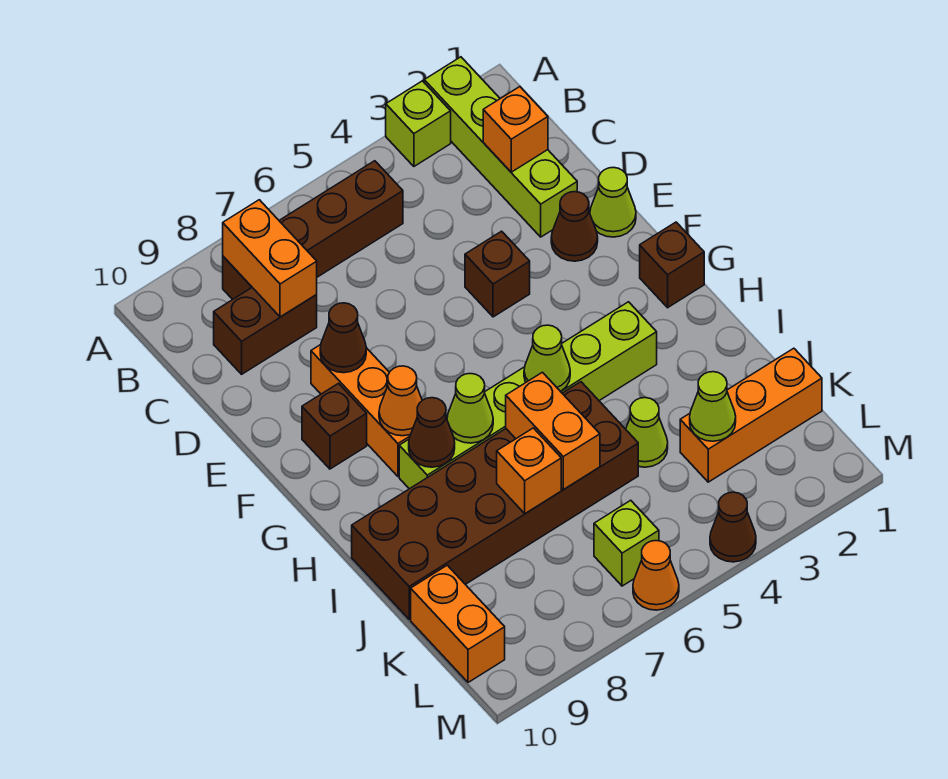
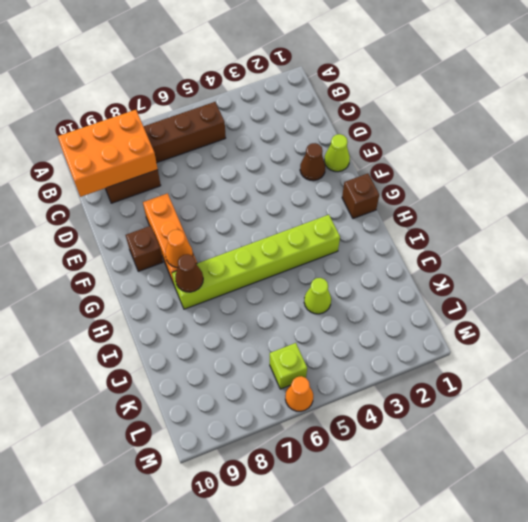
orange brick B8:C10 level 2 -> orange brick B8:C8 level 2
none -> lime brick A2:D2 level 1
none -> lime brick A3 level 1
none -> brown brick E4 level 1

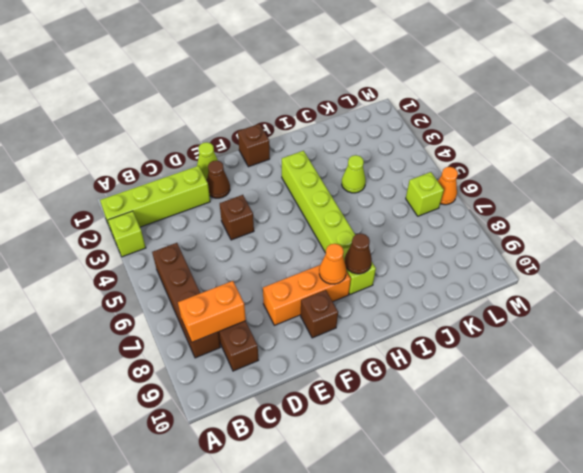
none -> brown brick I5:J10 level 1
none -> orange brick K1:K3 level 1
none -> orange brick K10:L10 level 1

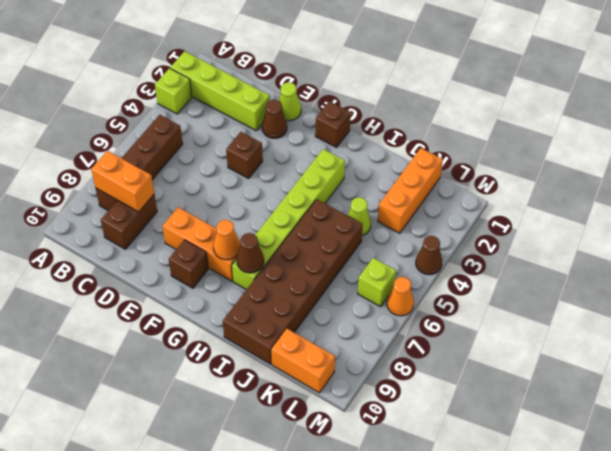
none -> orange brick C2 level 2
none -> brown cone E8 level 2
none -> lime cone H5 level 2

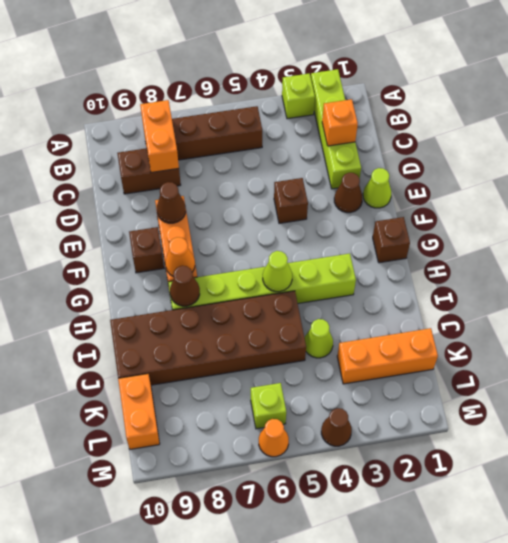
none -> lime cone H7 level 2
none -> orange brick I6:J6 level 2
none -> orange brick J7 level 2

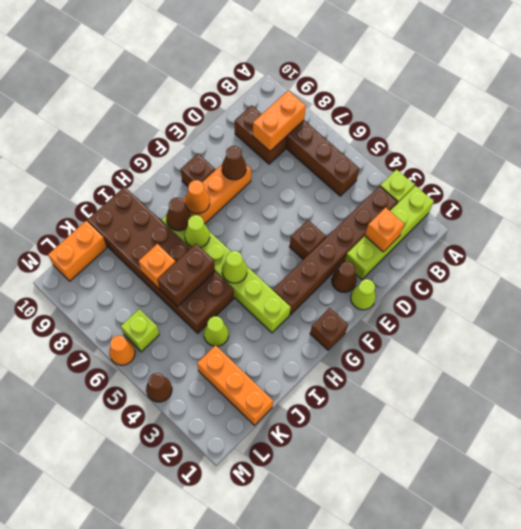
brown brick B3:G3 level 1 -> none
brown brick I6:J6 level 2 -> orange brick I6:J6 level 2
none -> lime cone K3 level 2

